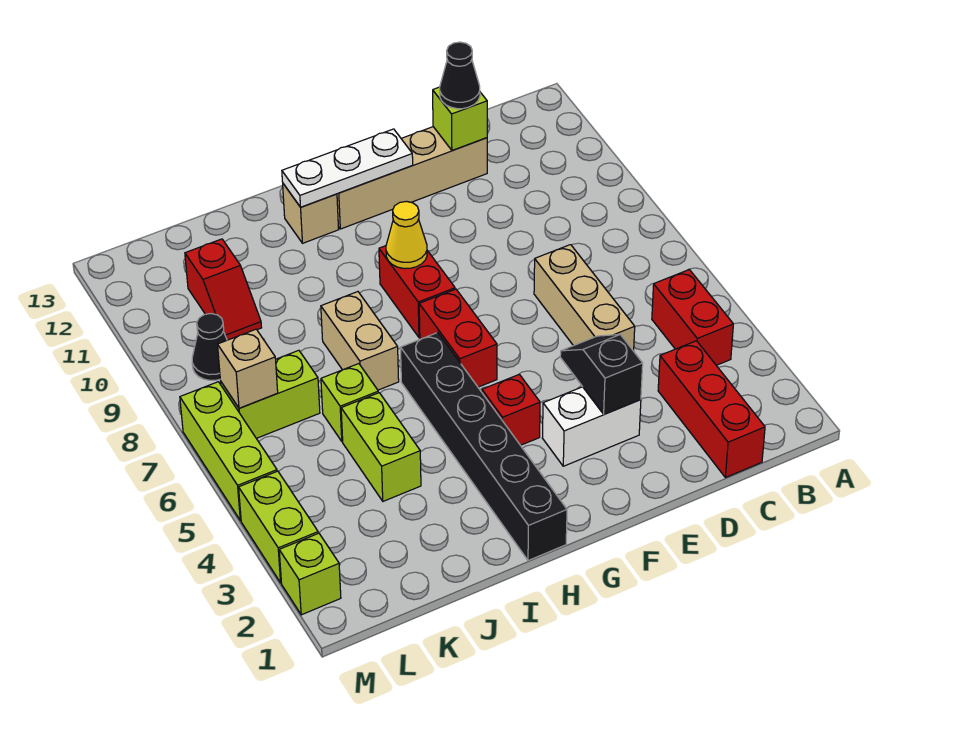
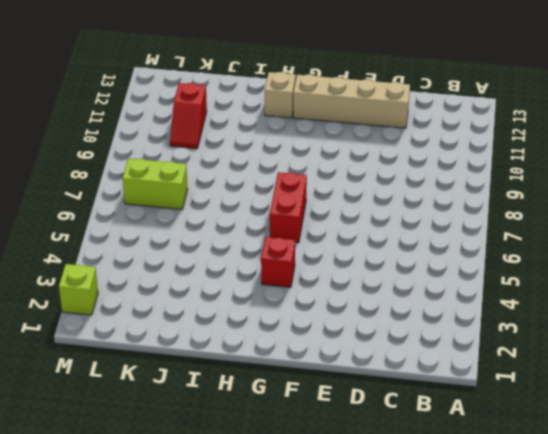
none -> red brick B4:B5 level 1
none -> red brick C1:C3 level 1
none -> tan brick D5:D7 level 1

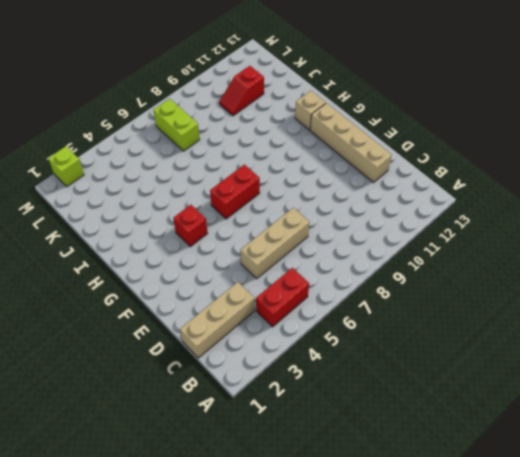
tan brick C1:C3 level 1 -> red brick C1:C3 level 1
none -> white brick E3:F3 level 1
none -> red brick G8:G9 level 1
none -> black brick H1:H6 level 1

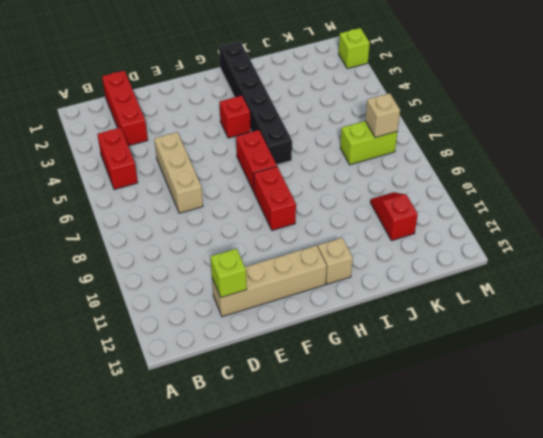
none -> white brick E3:F3 level 1
none -> tan brick I7:I8 level 1
none -> lime brick J4:J5 level 1

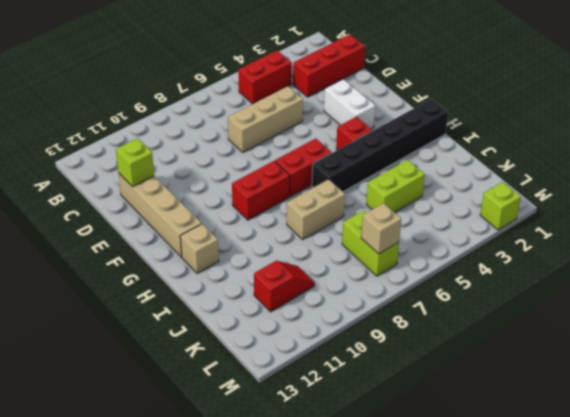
none -> lime brick J6 level 1
none -> black cone L9 level 1
none -> lime brick M3:M4 level 1

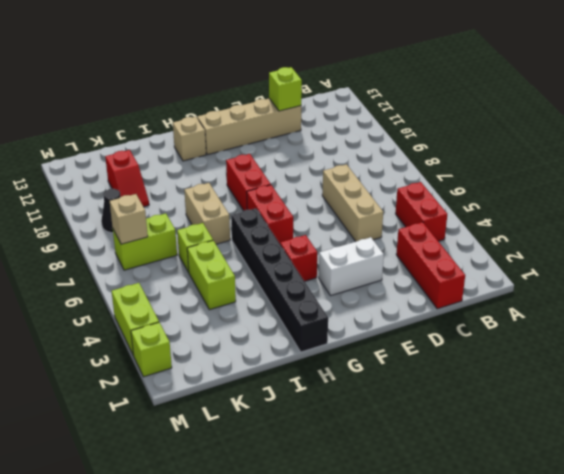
none -> lime brick M5:M7 level 1
none -> black slope E3:E4 level 2 top 3
none -> white plate F12:H12 level 2

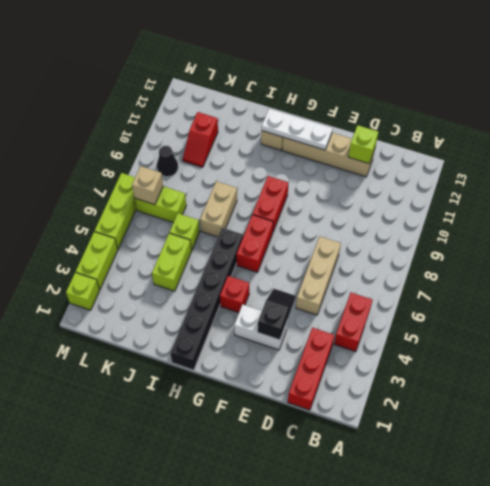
none -> yellow cone G9 level 2
none -> black cone D12 level 3

